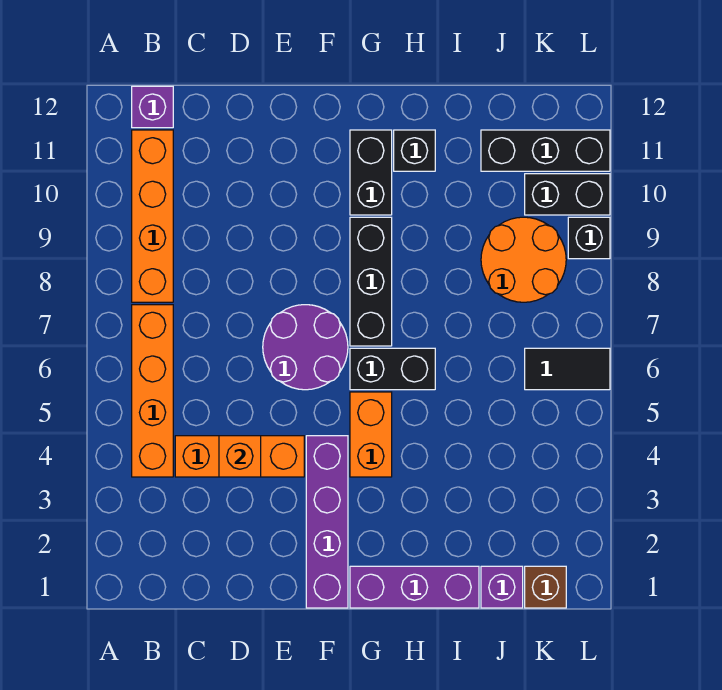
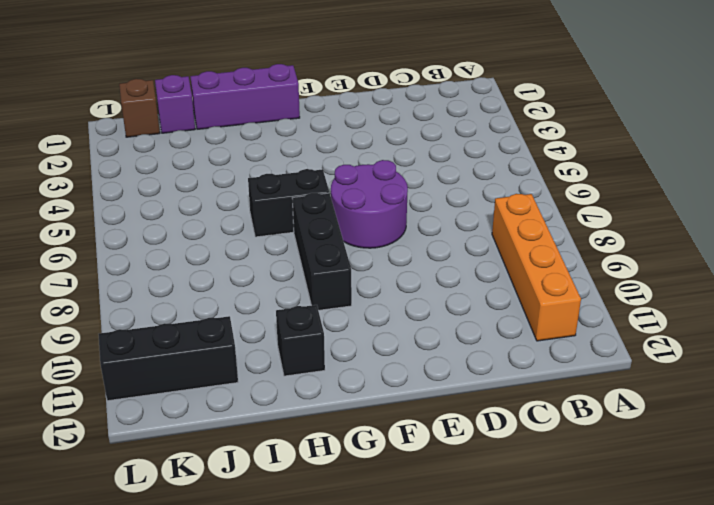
none -> orange brick B4:B7 level 1
none -> purple brick B12 level 1
none -> orange brick C4:E4 level 1

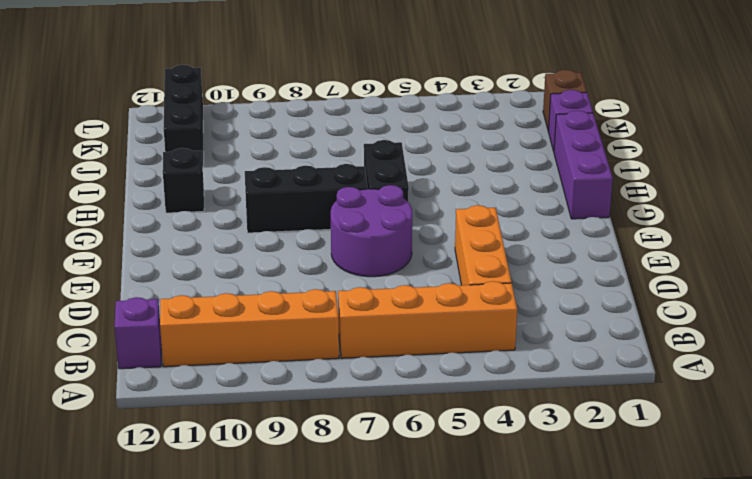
none -> purple brick F1:F4 level 1
none -> orange brick G4:G5 level 1
none -> black brick G10:G11 level 1

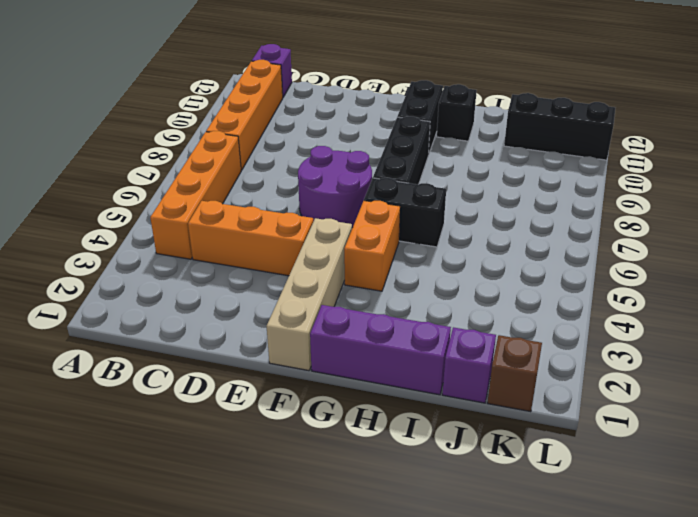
tan brick F1:F4 level 1 -> purple brick F1:F4 level 1
none -> orange round brick J8:K9 level 1
none -> black tile K6:L6 level 1
none -> black brick K10:L10 level 1

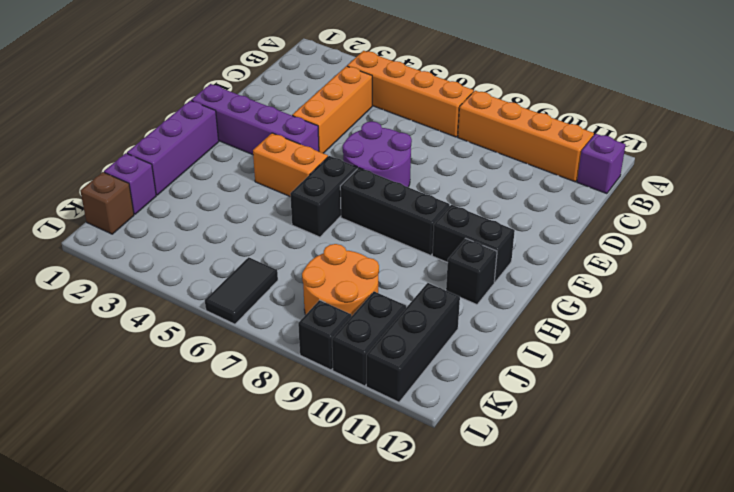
none -> orange brick D4 level 2

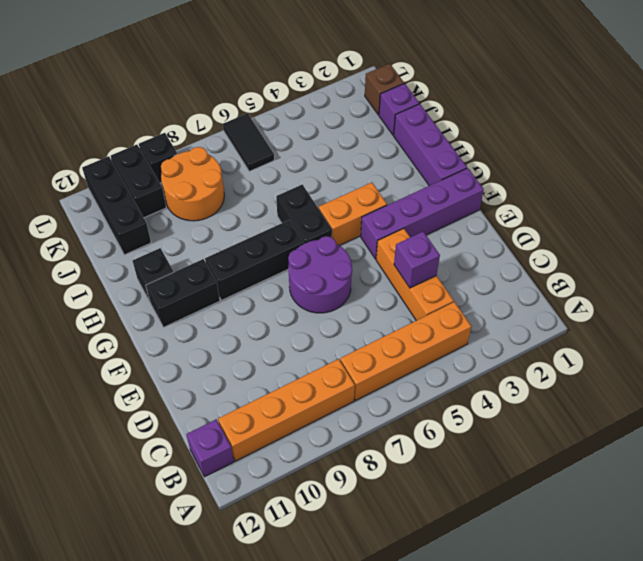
purple brick D4 level 2 -> orange brick D4 level 2

